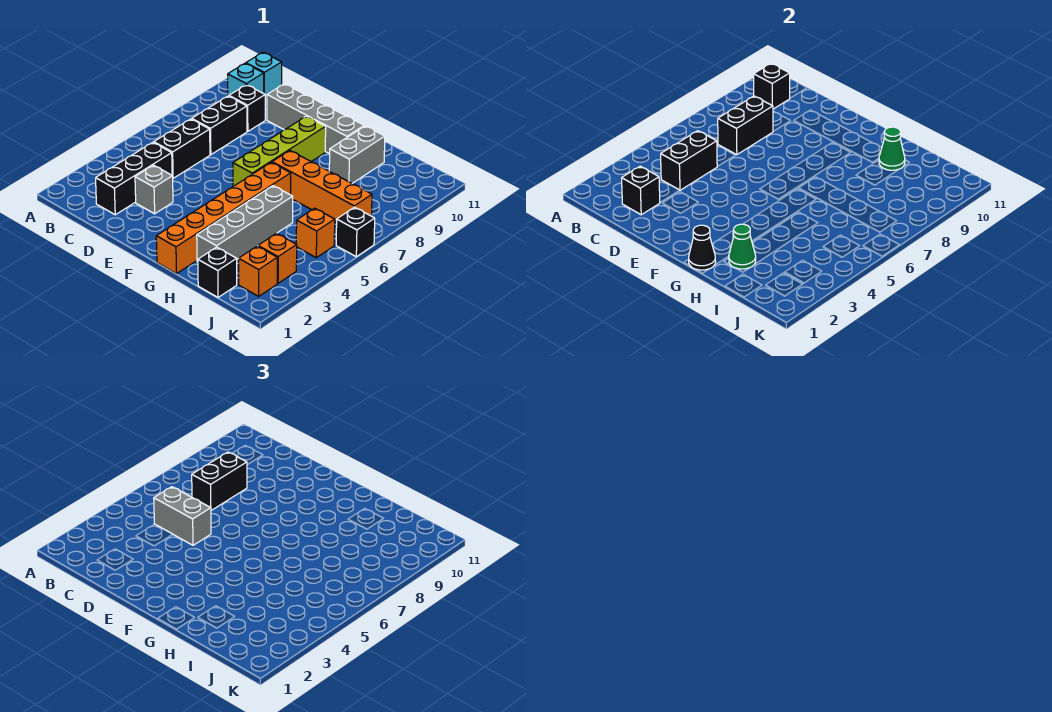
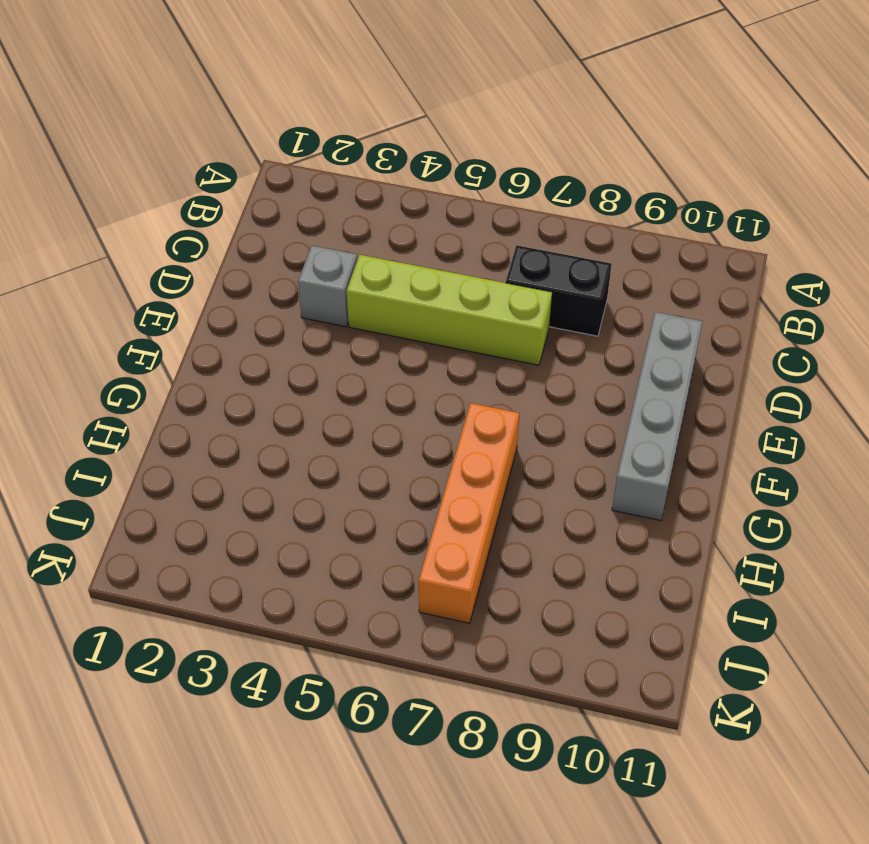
lime brick D4:D7 level 1 -> lime brick F6:F9 level 1
none -> cyan brick B10 level 1
none -> cyan brick B11 level 1
none -> black brick C2:C4 level 1

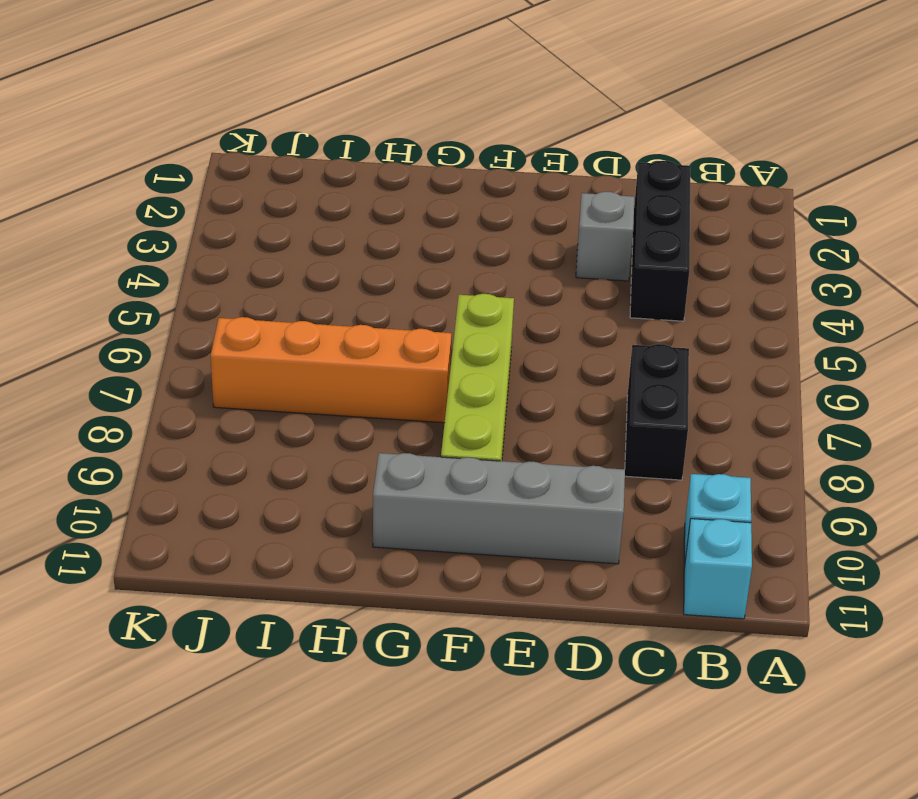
none -> black brick C5:C6 level 1
none -> black brick C9 level 1
none -> orange brick G1:G6 level 1

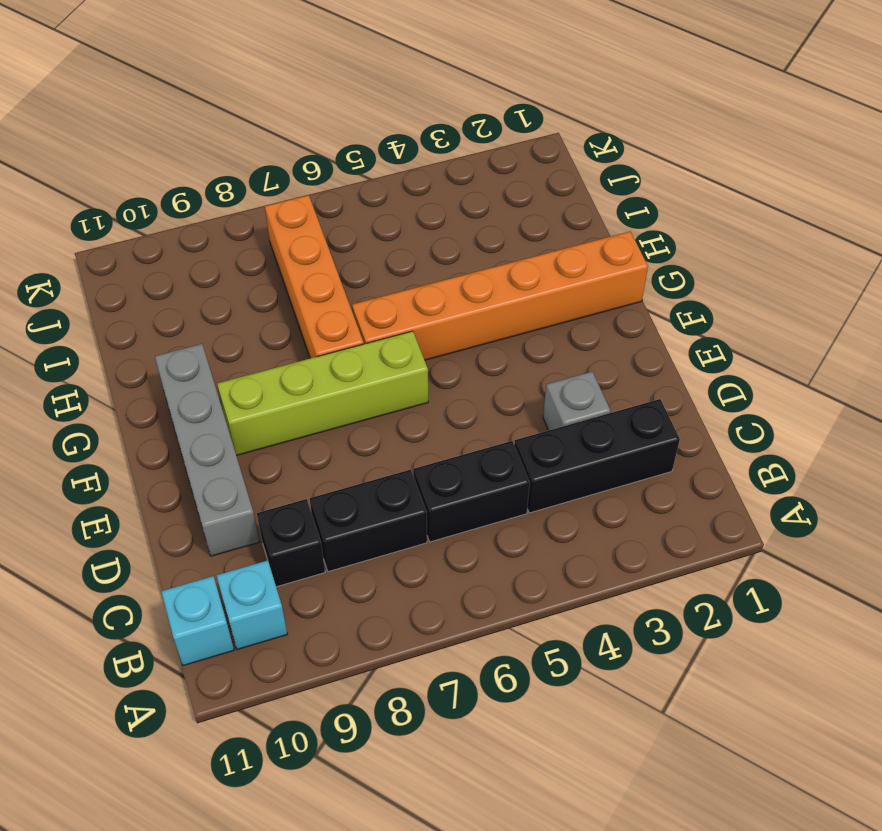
none -> grey brick H2:H5 level 1
none -> grey brick H9:H10 level 1
none -> black brick I1 level 1

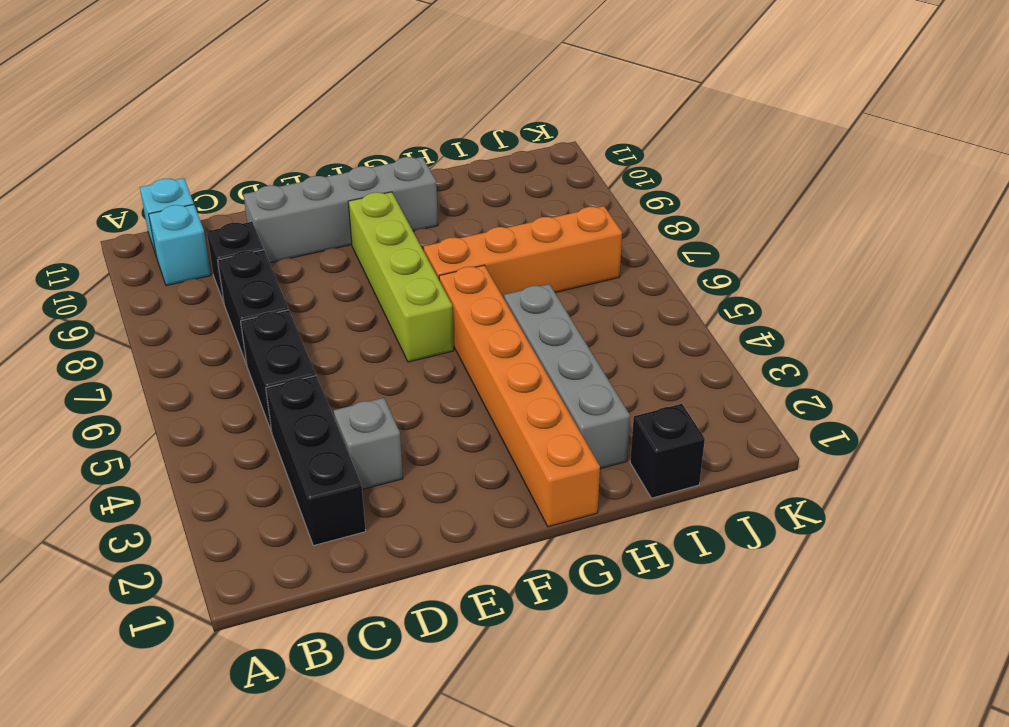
none -> grey brick H9:H10 level 1
none -> orange brick J2 level 1
none -> orange brick J3 level 1

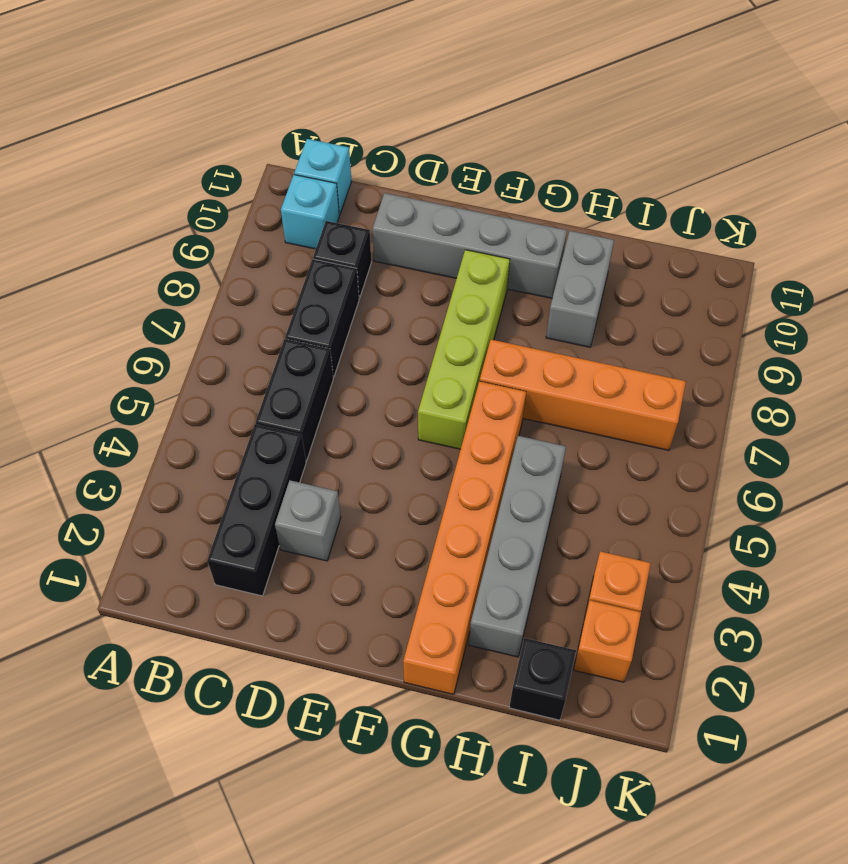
none -> orange brick J5 level 1
none -> black brick K6 level 1
none -> black brick B10 level 2

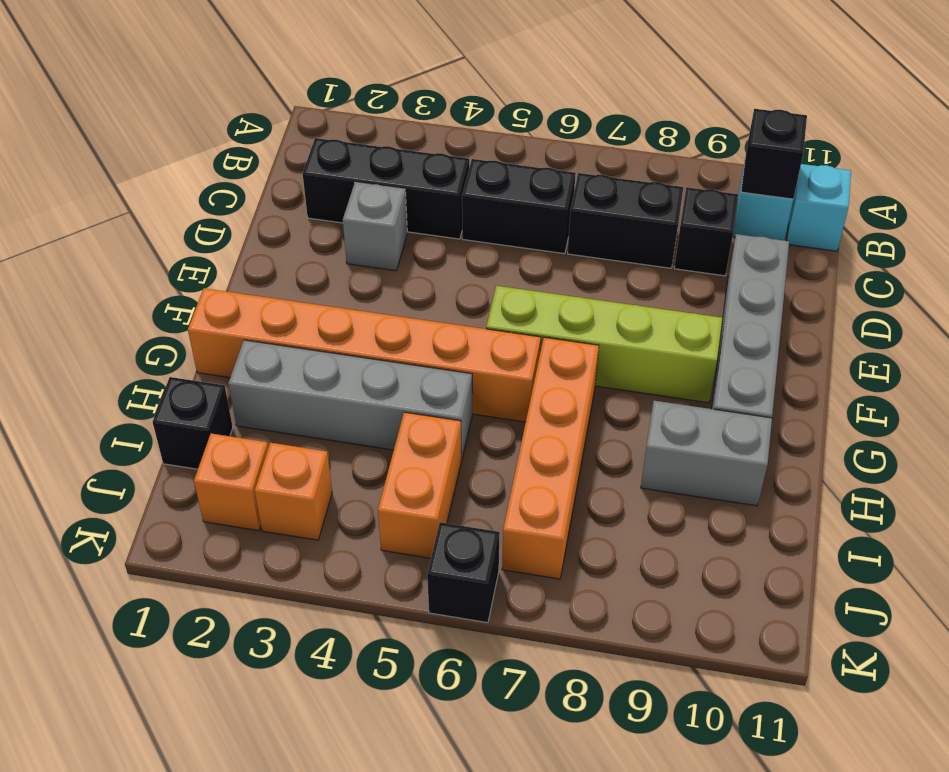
orange brick I5:J5 level 1 -> orange brick J5 level 1
none -> black brick C2 level 2
none -> black brick C4:C5 level 2
none -> black brick C7:C8 level 2

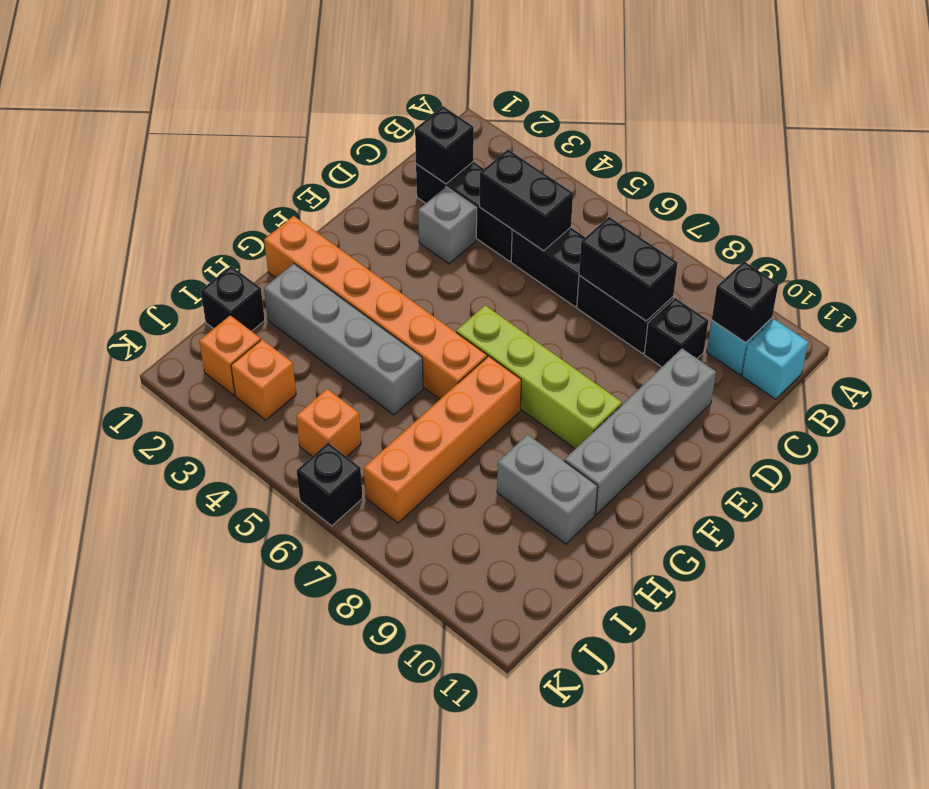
none -> black cone G1 level 2
none -> green cone H2 level 2
none -> green cone H10 level 2

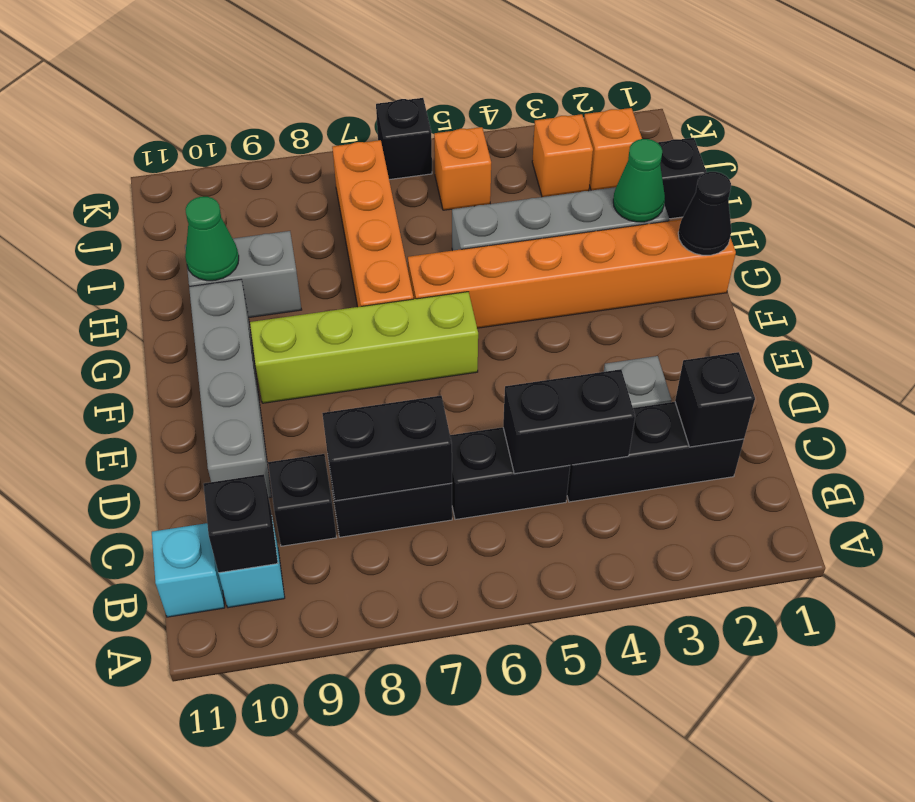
none -> grey brick C5:D5 level 3
none -> black brick C7:C8 level 3

